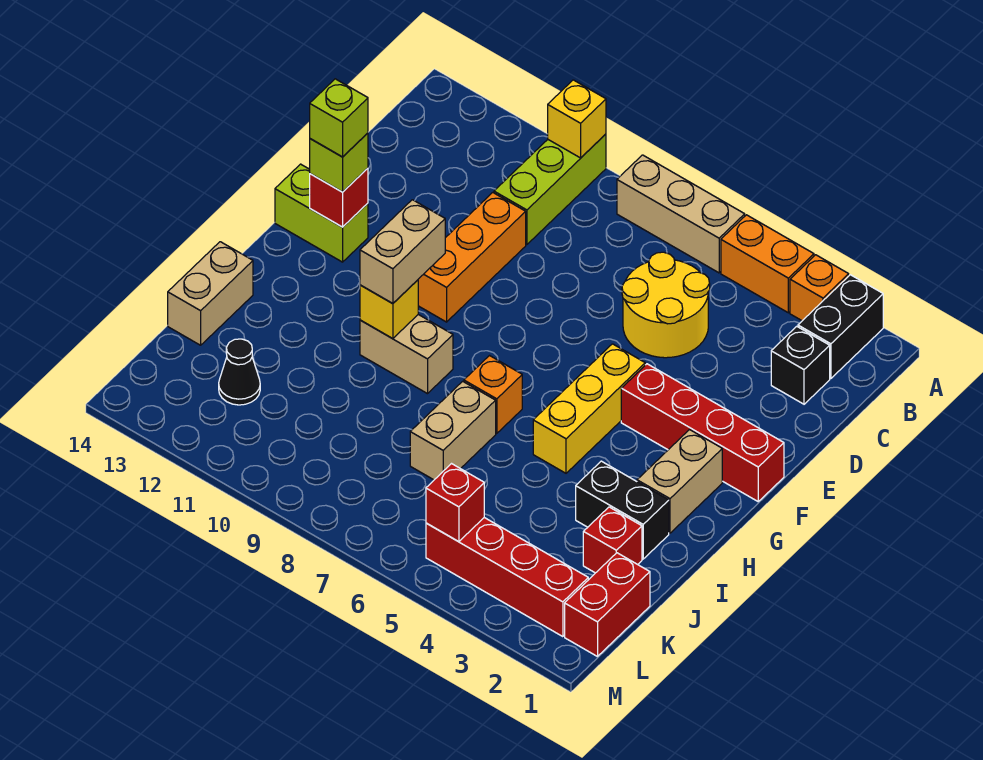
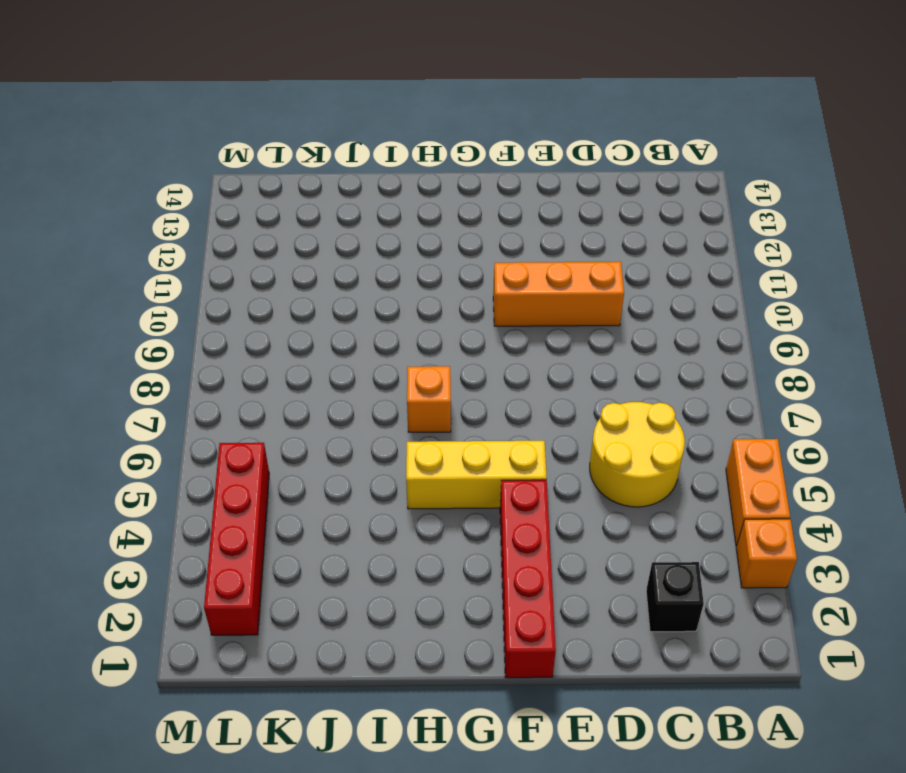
none -> black brick A2:B2 level 1
none -> tan brick A6:A8 level 1
none -> lime brick A10:C10 level 1

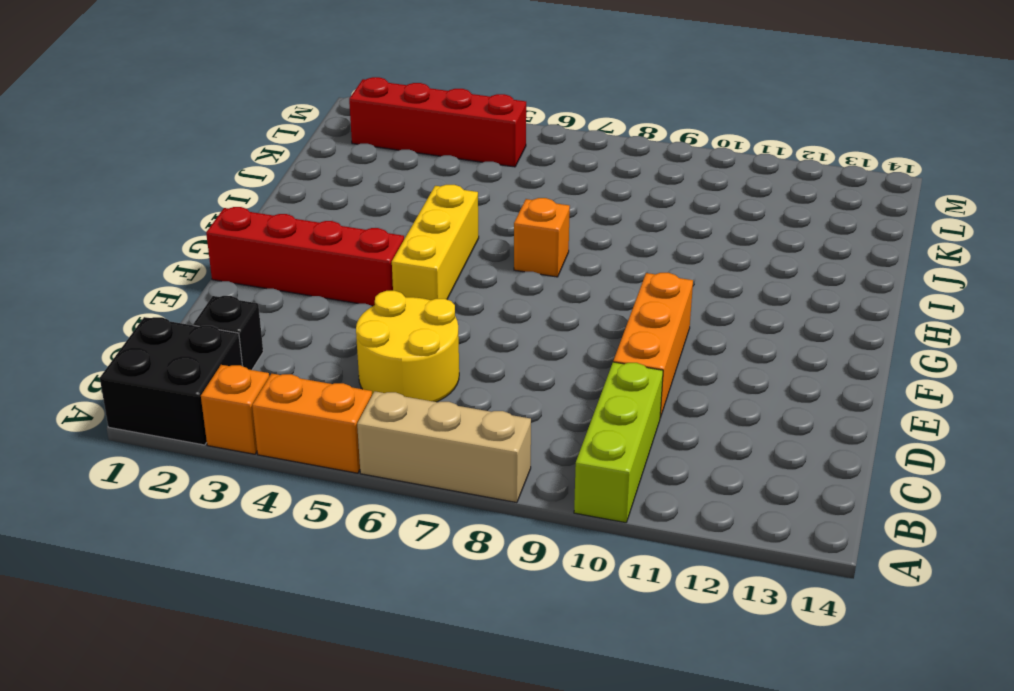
black brick A1:B2 level 1 -> black brick A2:B2 level 1
none -> lime brick F13:F14 level 1
none -> tan brick G2:H2 level 1
none -> tan brick H9:H10 level 1

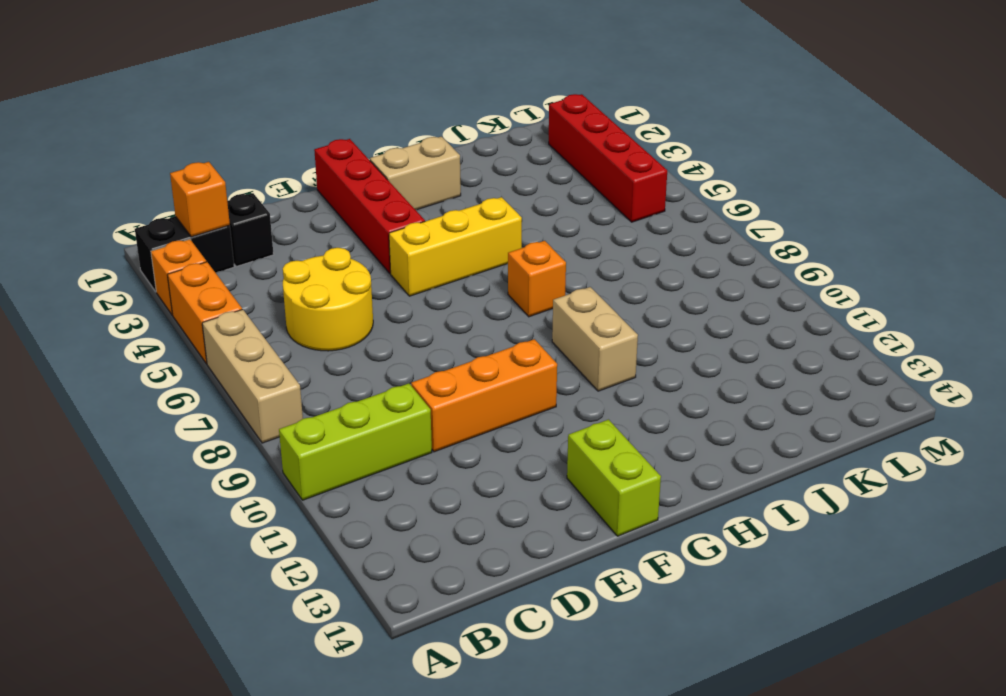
orange brick B2 level 2 -> none
none -> black brick I2:I3 level 1
none -> tan brick I7:J7 level 1
none -> tan brick I14:J14 level 1

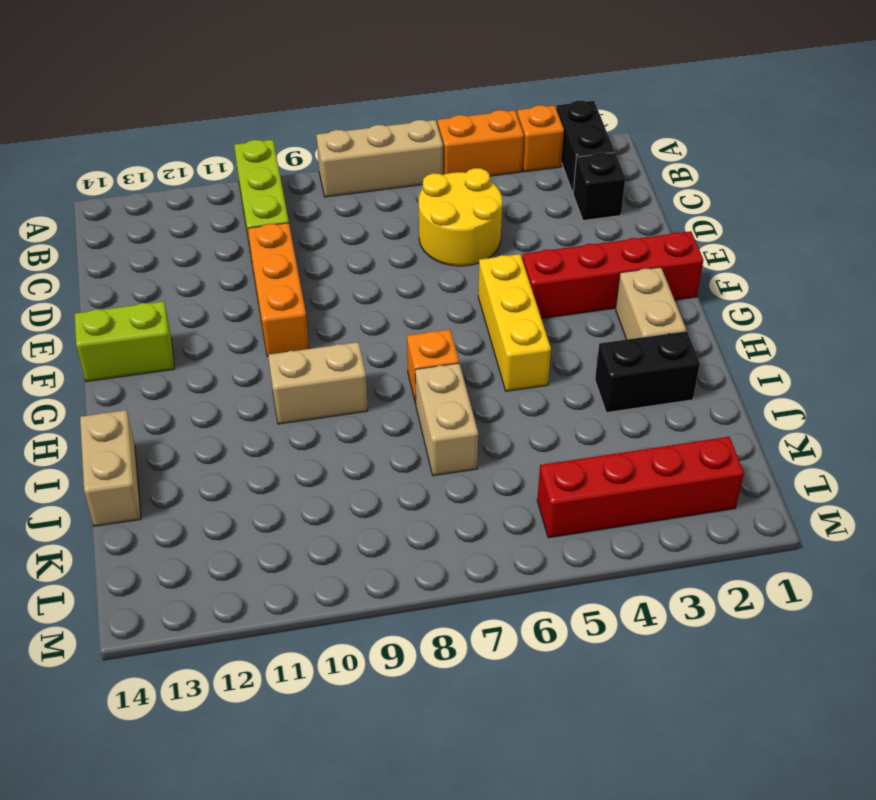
none -> red brick J2 level 1
none -> red brick K1:L1 level 1
none -> black cone K12 level 1

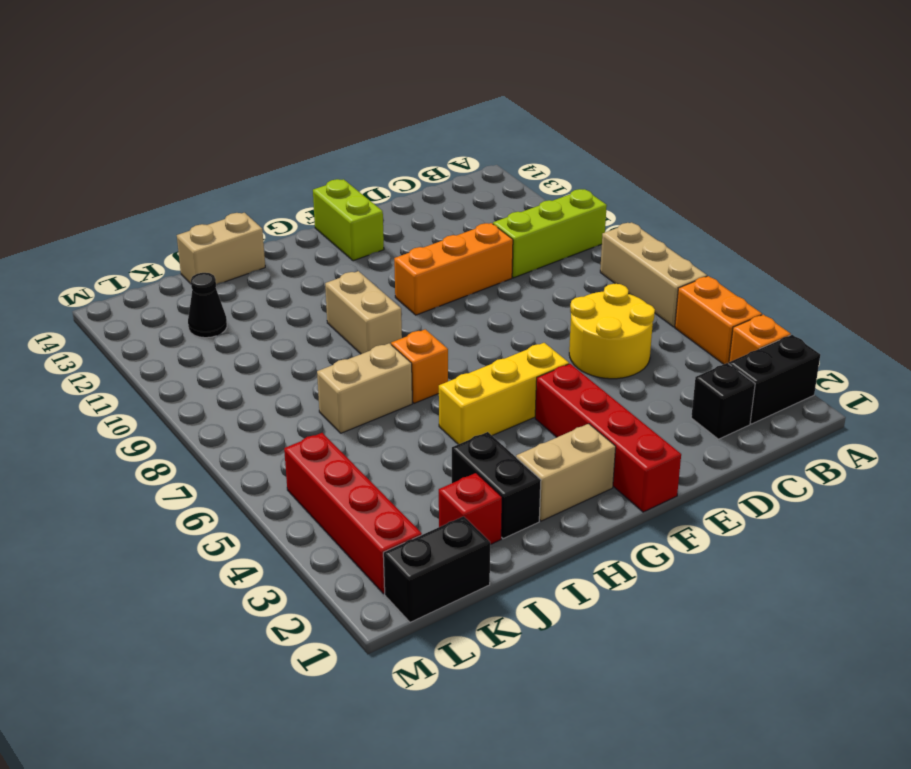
black brick K1:L1 level 1 -> red brick K1:L1 level 1
none -> yellow brick A10 level 2
none -> red brick F13 level 2
none -> yellow brick H10 level 2

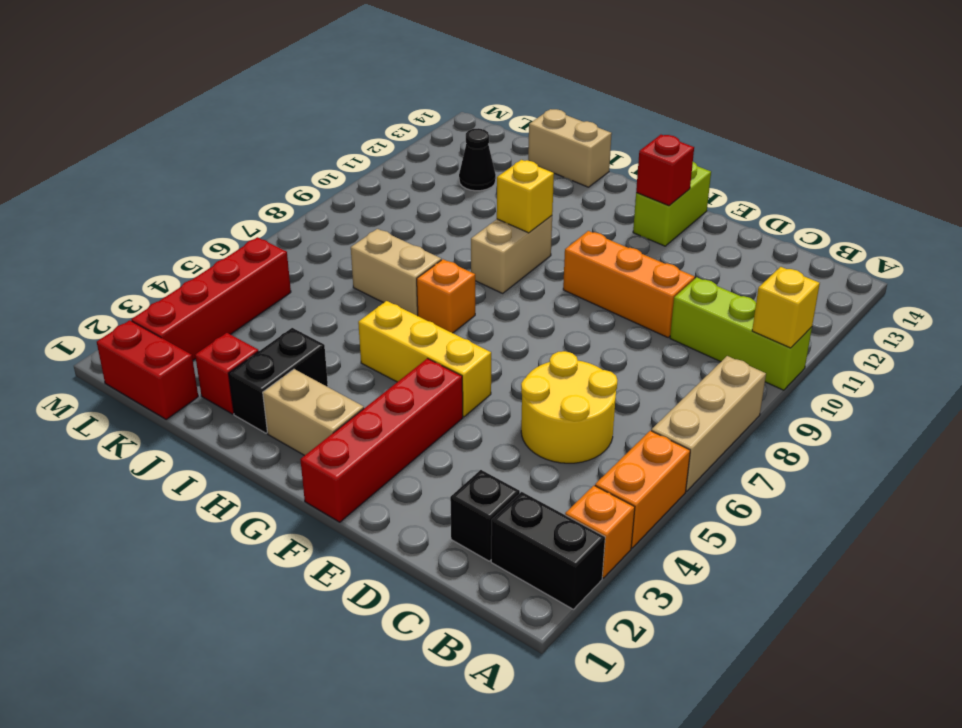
none -> red brick L5 level 2
none -> lime brick F13 level 3
none -> tan brick G10:H10 level 3

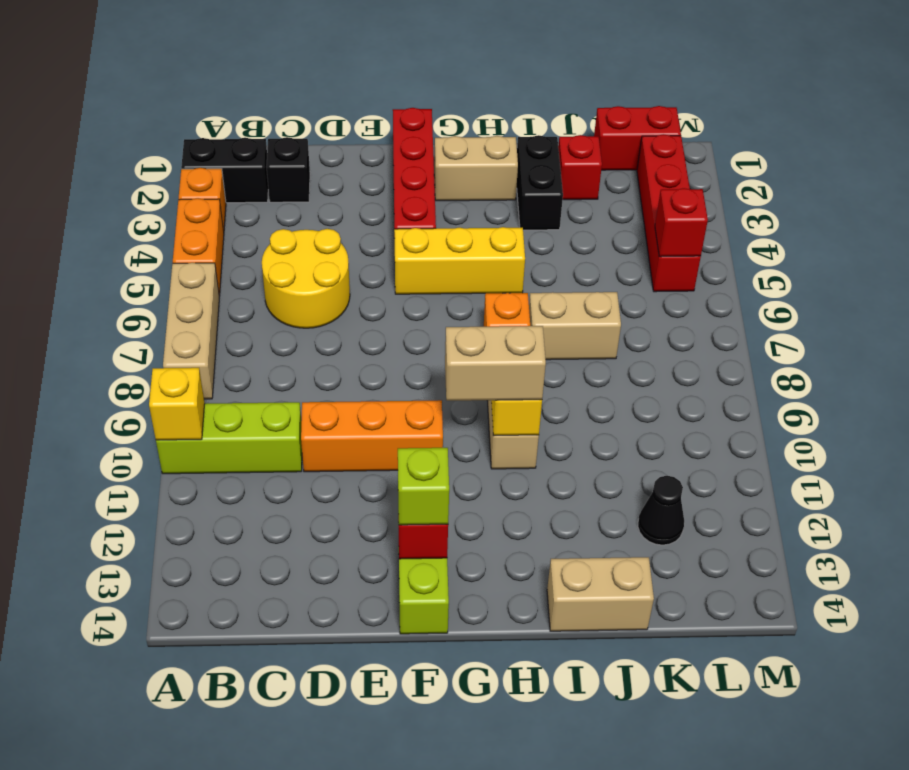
none -> lime brick F13 level 4

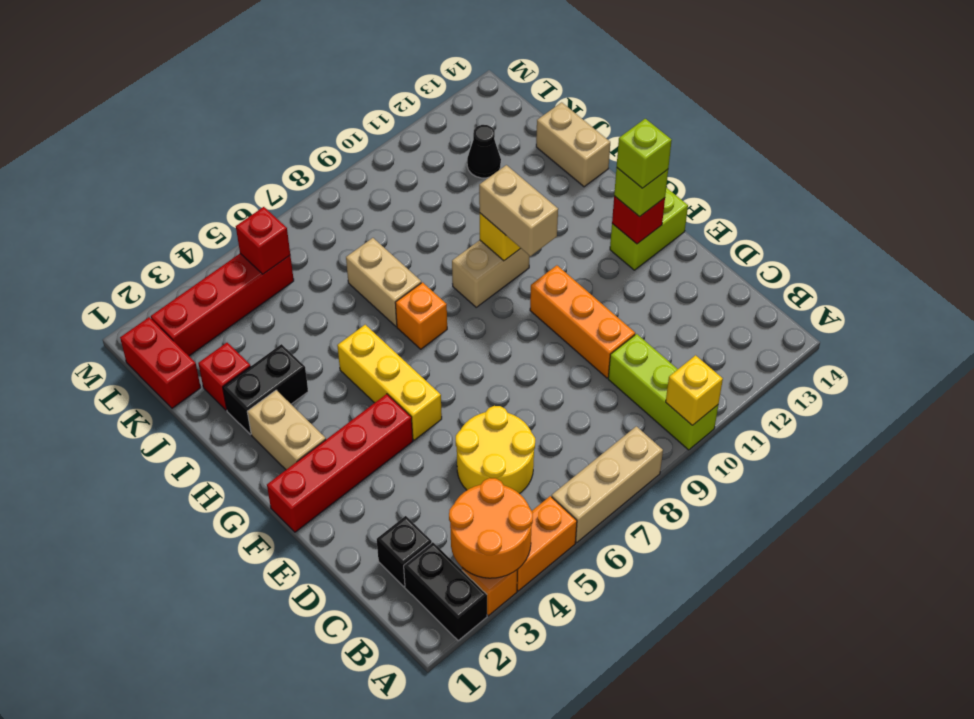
orange round brick A3:B4 level 2 -> none

